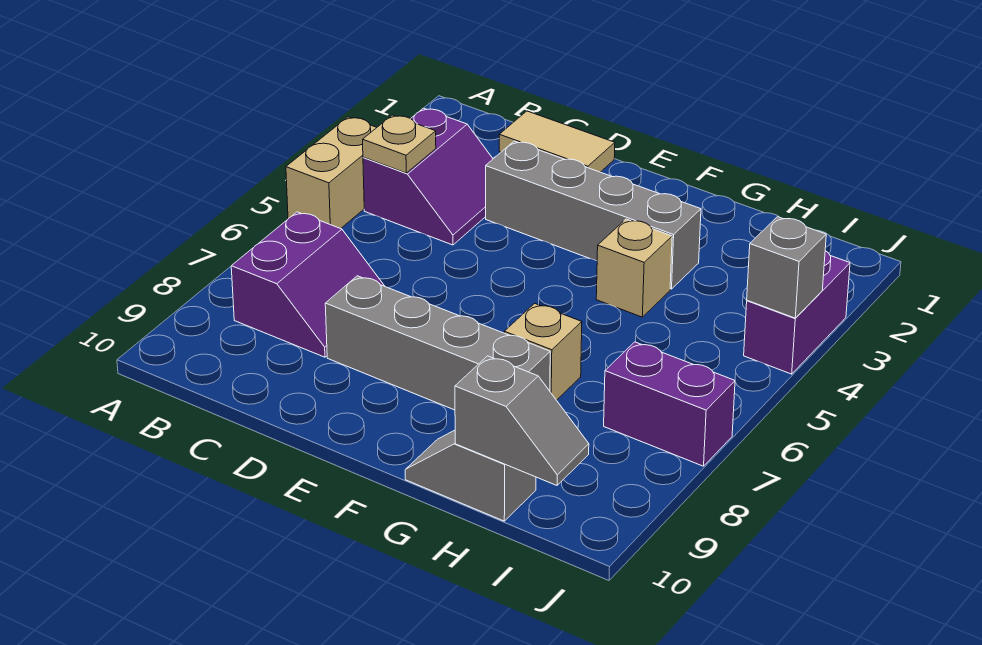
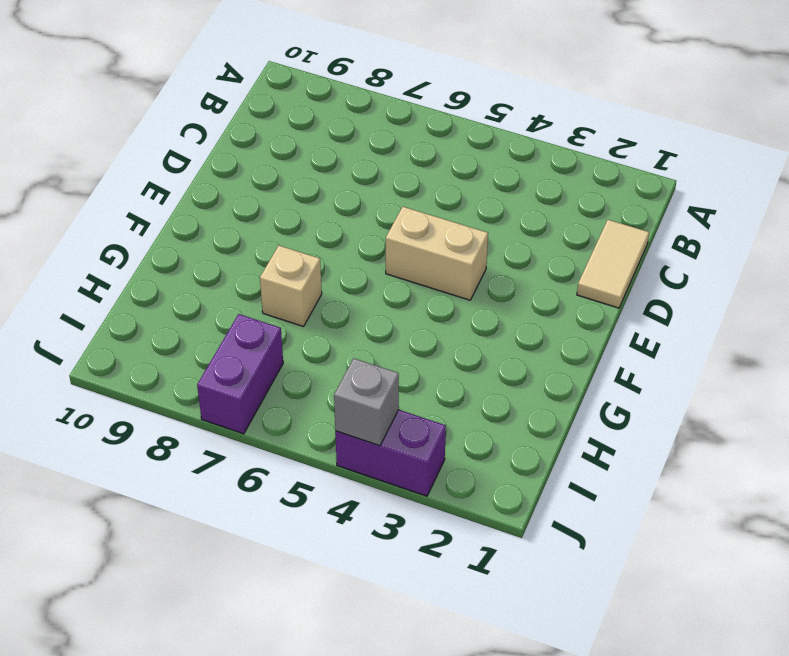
tan brick E4:E5 level 1 -> tan brick A4:A5 level 1
none -> purple slope B3:C4 level 1 top B
none -> purple slope B7:C8 level 1 top B
none -> grey brick D3:G3 level 1

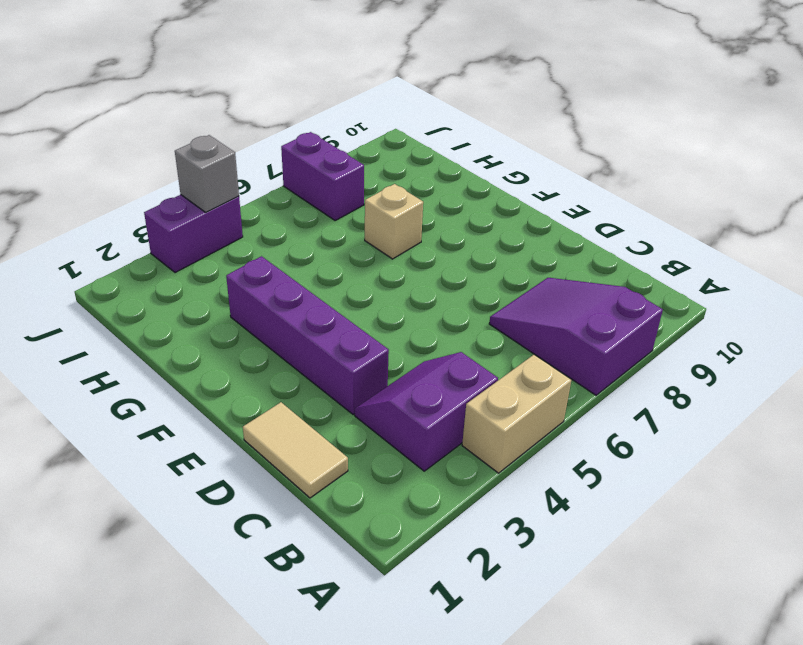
purple slope A7:C8 level 1 top A -> purple slope B7:C8 level 1 top B
purple brick D3:G3 level 1 -> grey brick D3:G3 level 1
none -> grey brick D8:G8 level 1
none -> tan brick G4 level 1
none -> grey slope G10:H10 level 1 top H

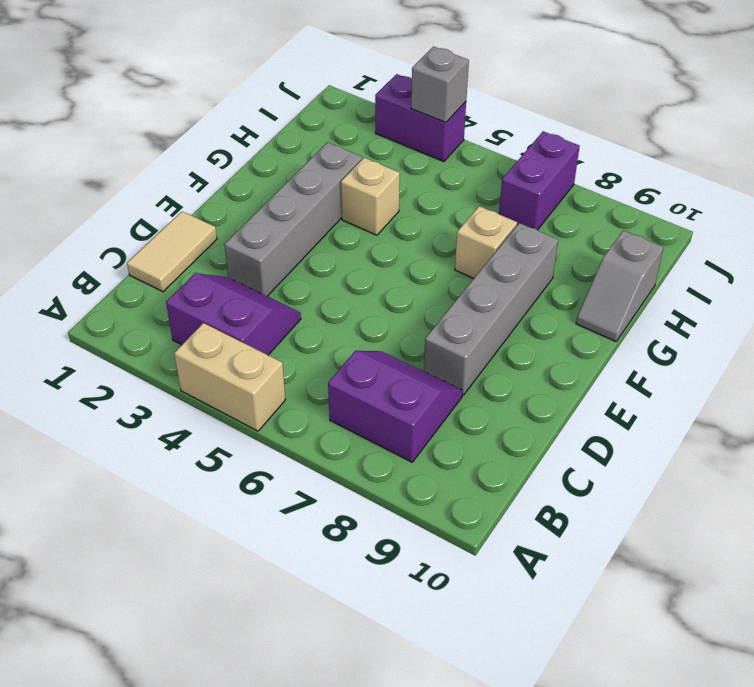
none -> tan plate B4 level 2
none -> grey slope H10:I10 level 2 top H

